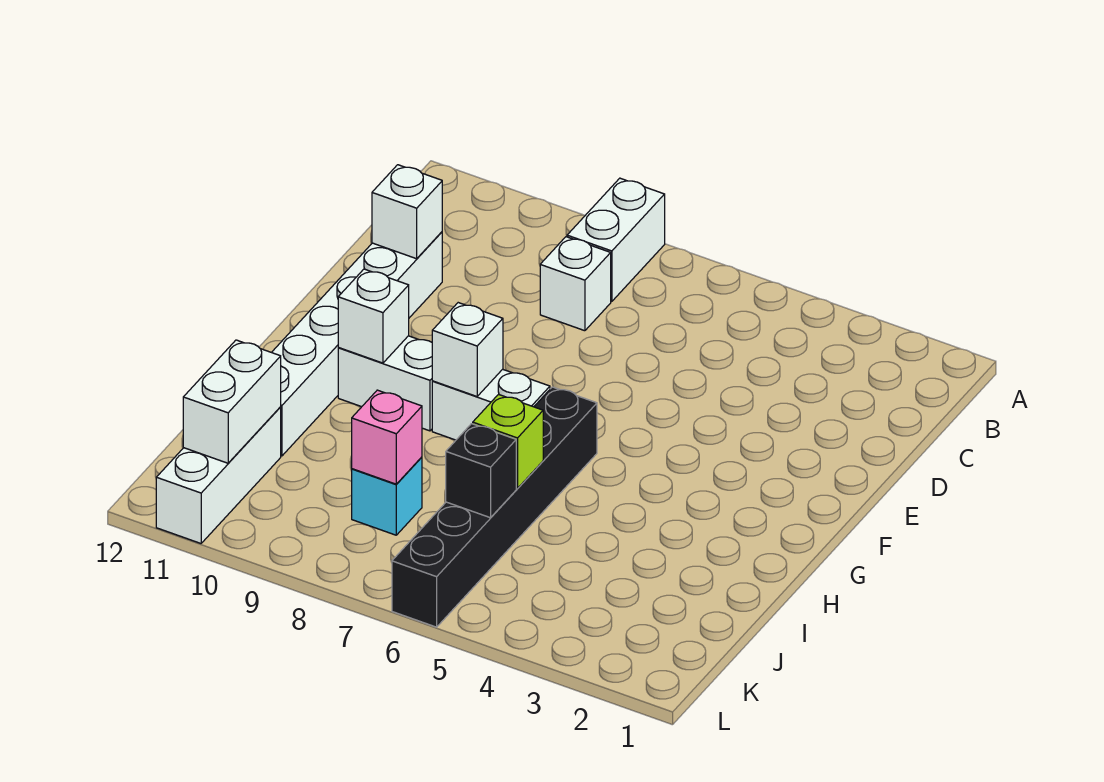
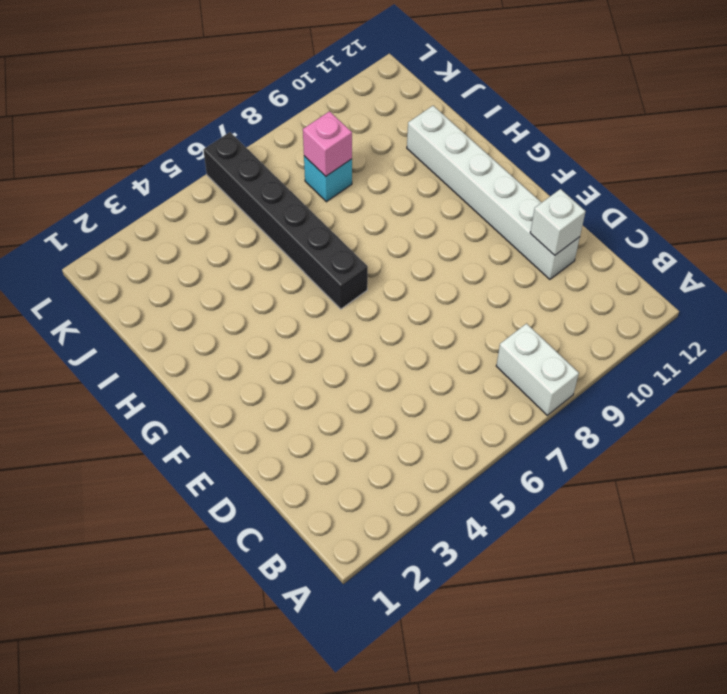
none -> white brick C8 level 1
none -> white brick G7:G8 level 1
none -> white brick G9:G10 level 1

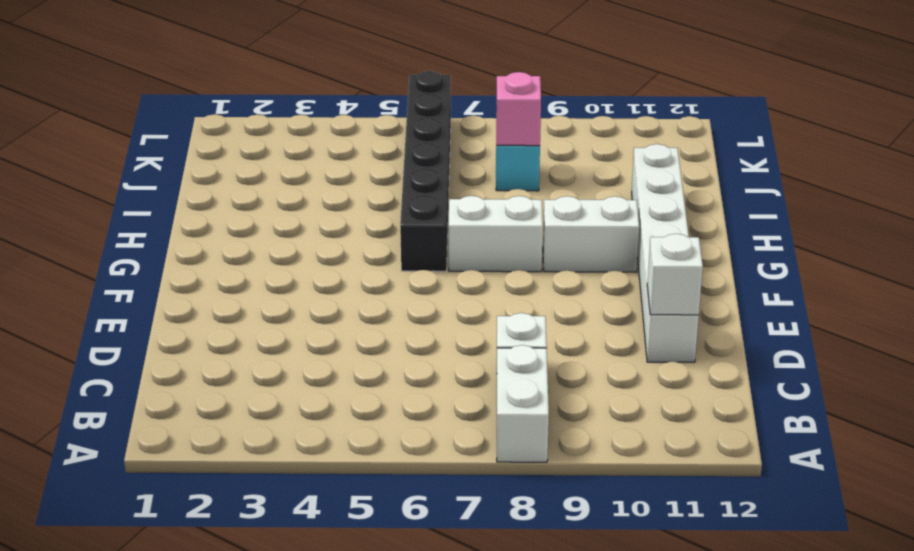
none -> white brick J11:L11 level 1
none -> white brick G8 level 2
none -> white brick G10 level 2

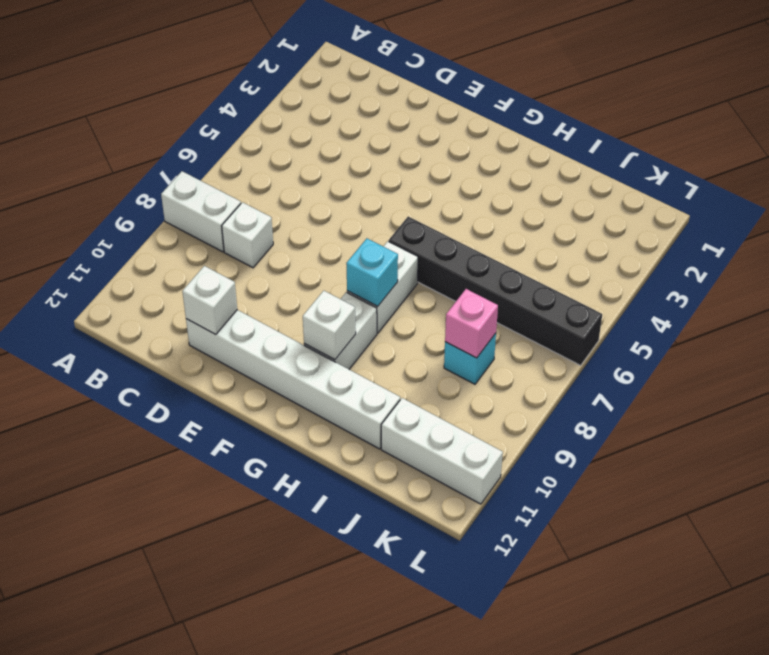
cyan brick G8 level 2 -> white brick G8 level 2
none -> lime brick I6 level 2
none -> black brick J6 level 2
none -> white brick J11:K11 level 2

